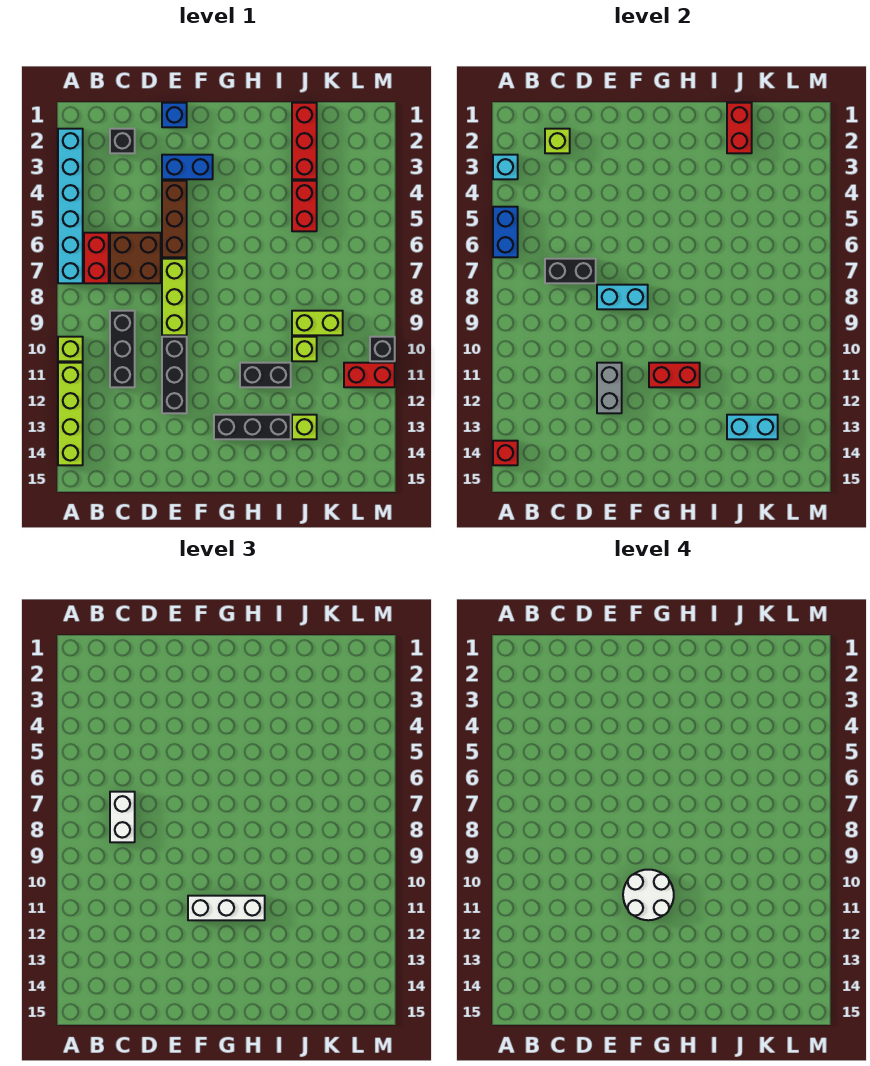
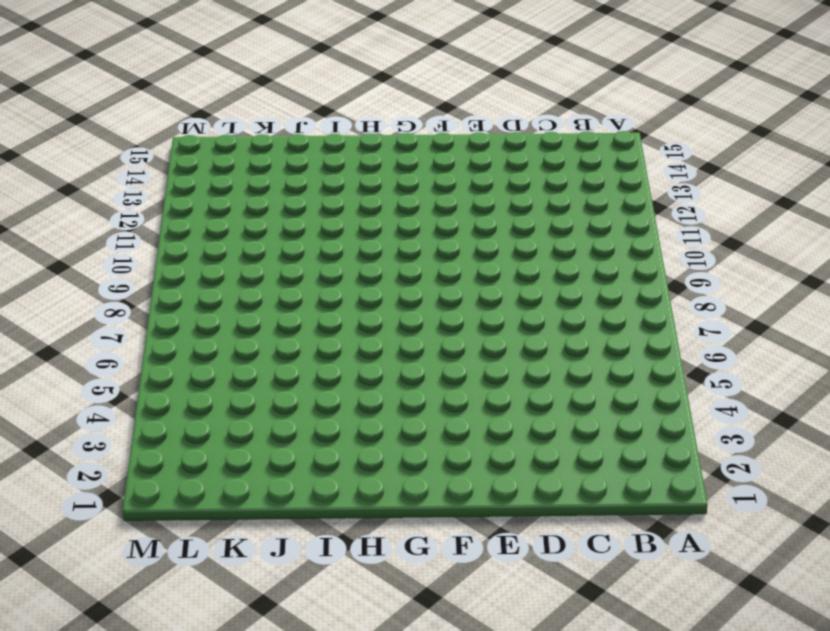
none -> cyan brick A2:A7 level 1
none -> lime brick A10 level 1
none -> lime brick A11:A14 level 1
none -> red brick B6:B7 level 1

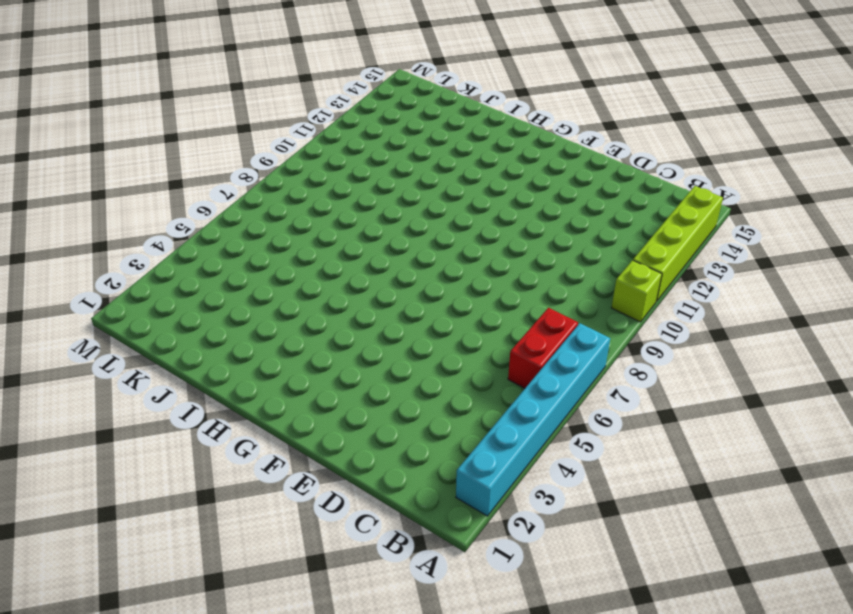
none -> black brick C2 level 1
none -> brown brick C6:D7 level 1
none -> black brick C9:C11 level 1
none -> blue brick E1 level 1

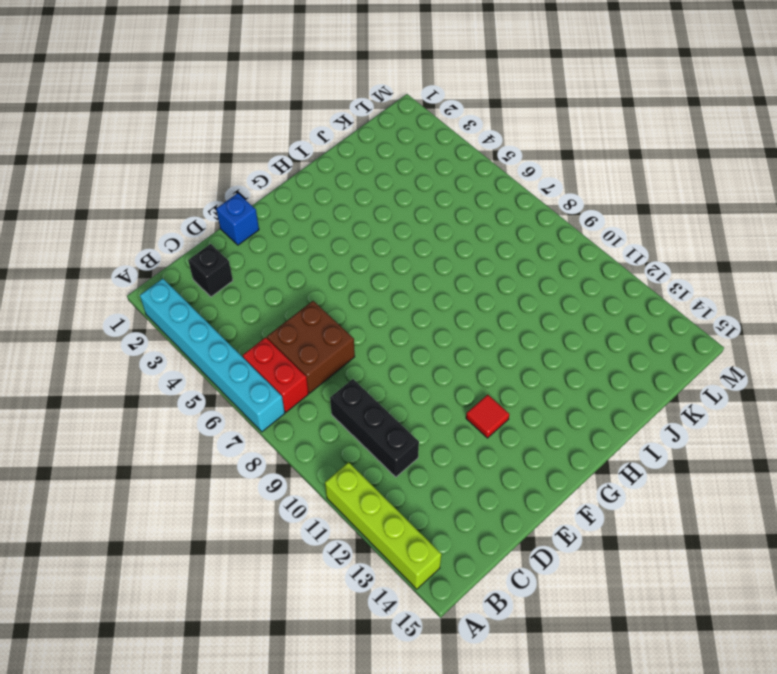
red tile F12 level 1 -> none
none -> lime brick A10 level 1
none -> blue brick E3:F3 level 1
none -> brown brick E4:E6 level 1
none -> lime brick E7:E9 level 1

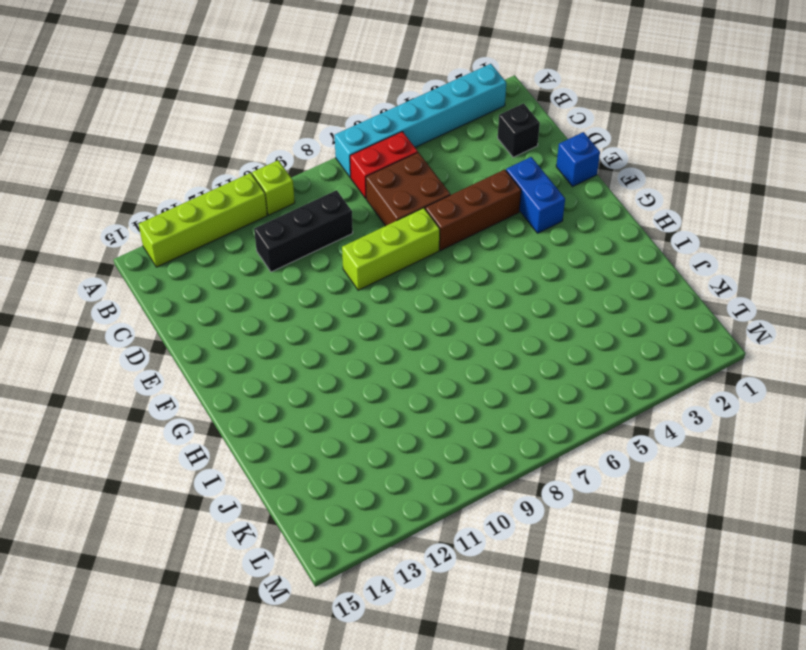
none -> black brick E10:E12 level 1
none -> black brick G13:I13 level 1
none -> black brick H11:I11 level 1
none -> red brick J1:J3 level 1

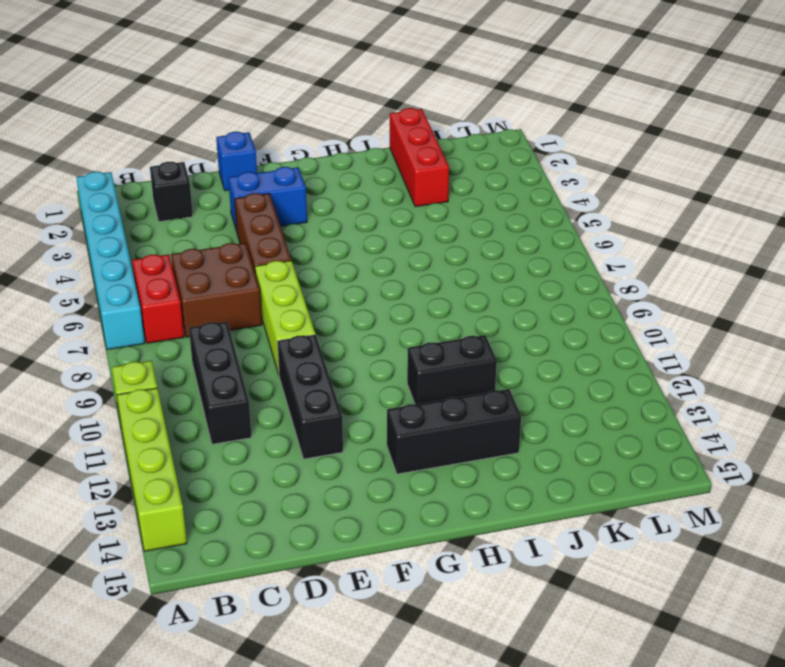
none -> red brick J4:J5 level 1
none -> lime brick J9:K9 level 1
none -> lime brick J10 level 1
none -> lime brick J13 level 1

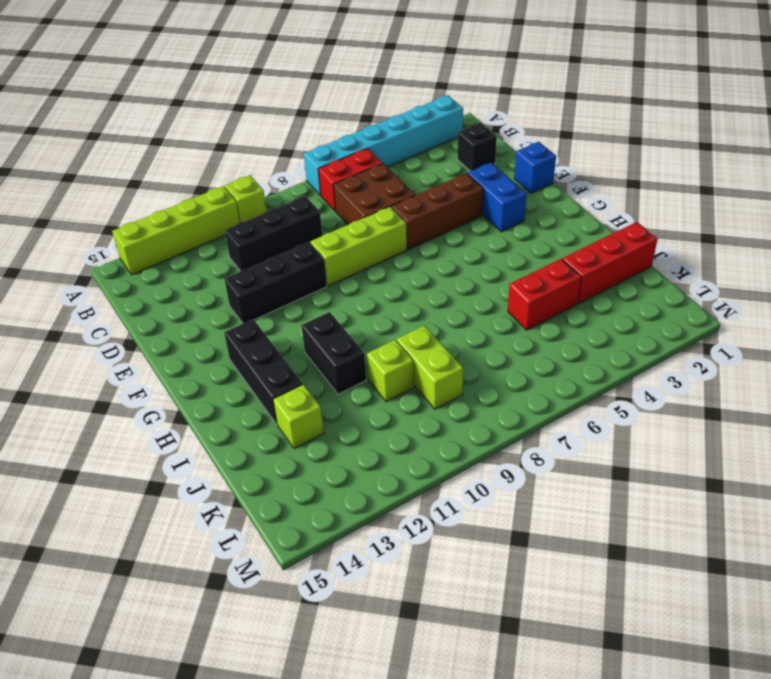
none -> red brick L11:M11 level 1
none -> black brick M10 level 1
none -> cyan brick A3 level 2
none -> blue brick A5:A6 level 2

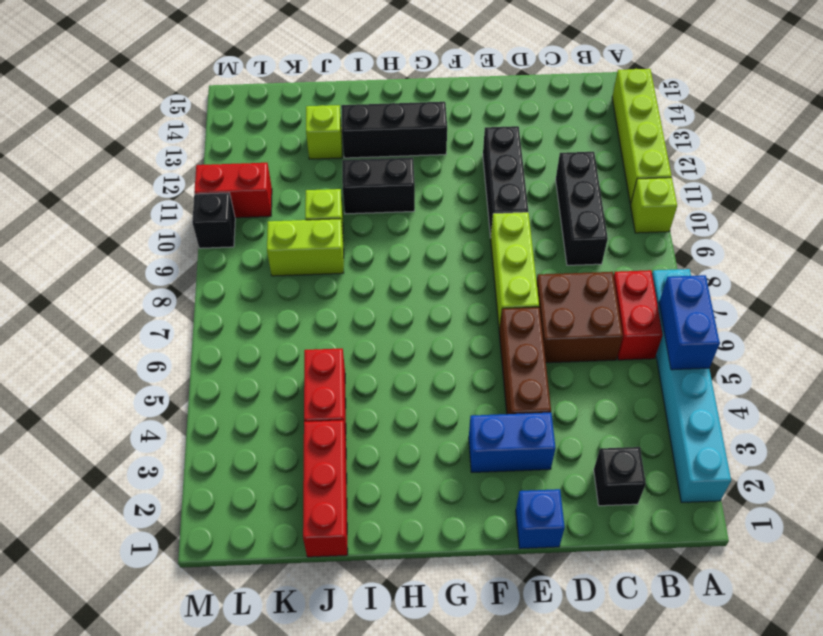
none -> cyan brick A3 level 2
none -> red brick A14 level 2
none -> lime brick C2 level 2
none -> black brick C7:D7 level 2

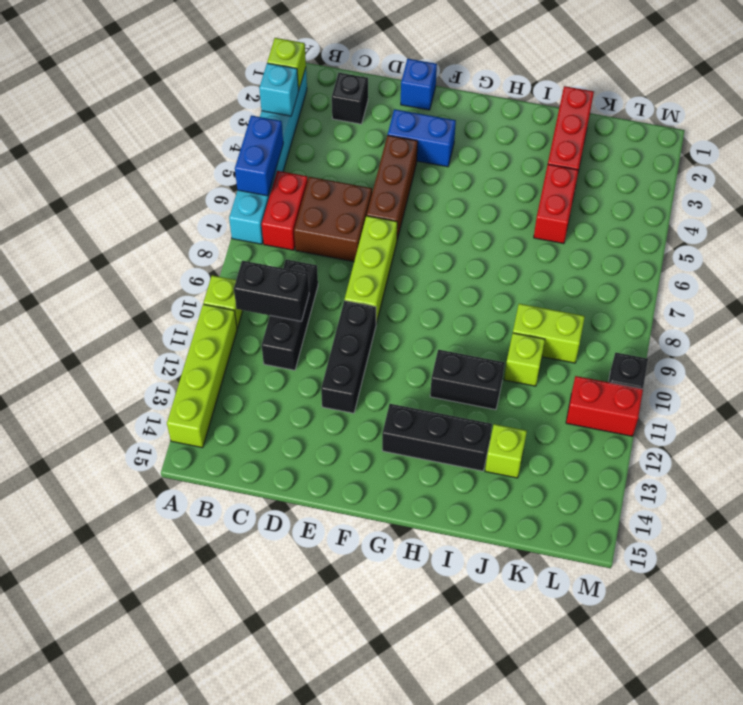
lime brick A2 level 2 -> lime brick C2 level 2
black brick B10:C10 level 2 -> black brick C7:D7 level 2
none -> red brick A14 level 2
none -> cyan brick E8:F8 level 2
none -> grey brick E11:E12 level 2
none -> red brick G11:H11 level 2

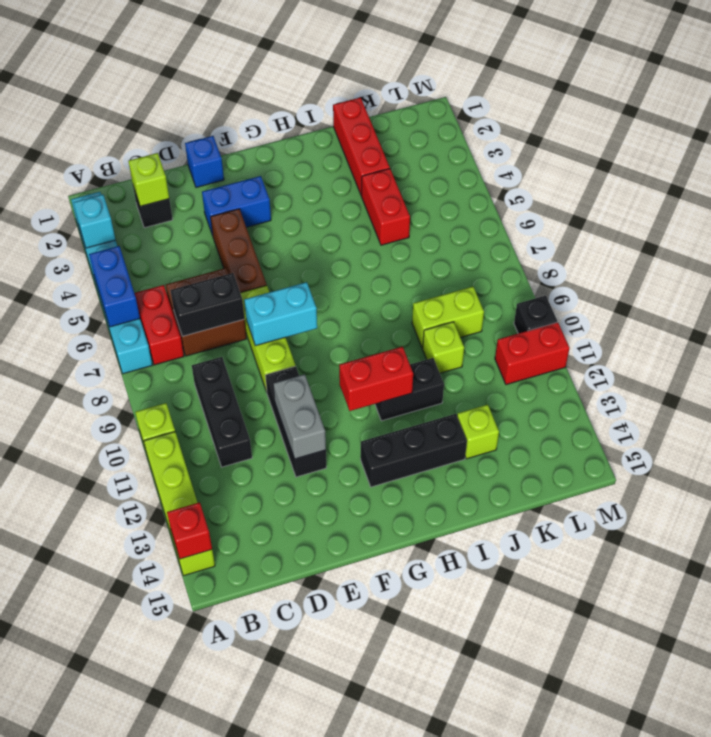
none -> red brick J1:J2 level 2
none -> cyan brick J13:K13 level 2
none -> white brick C7:C8 level 3
none -> white brick F11:H11 level 3

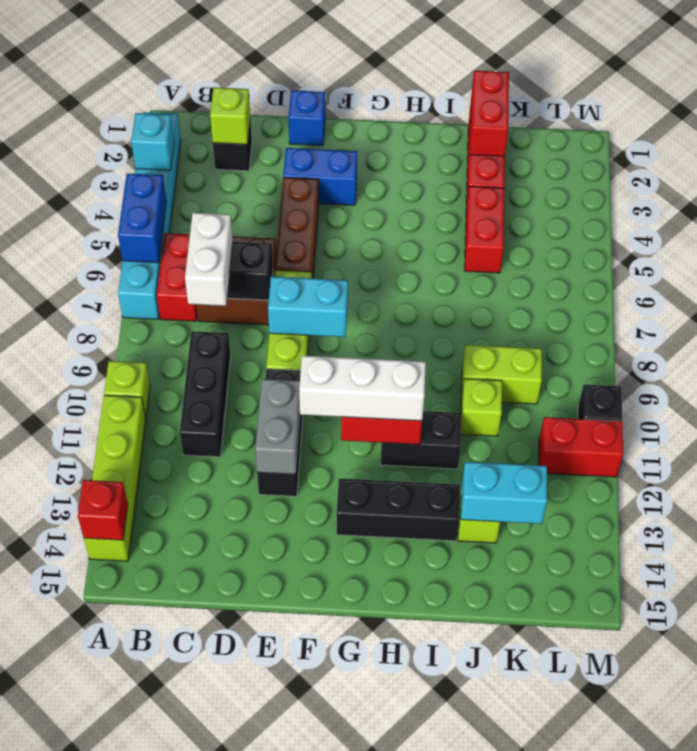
none -> white round brick F10:G11 level 4

